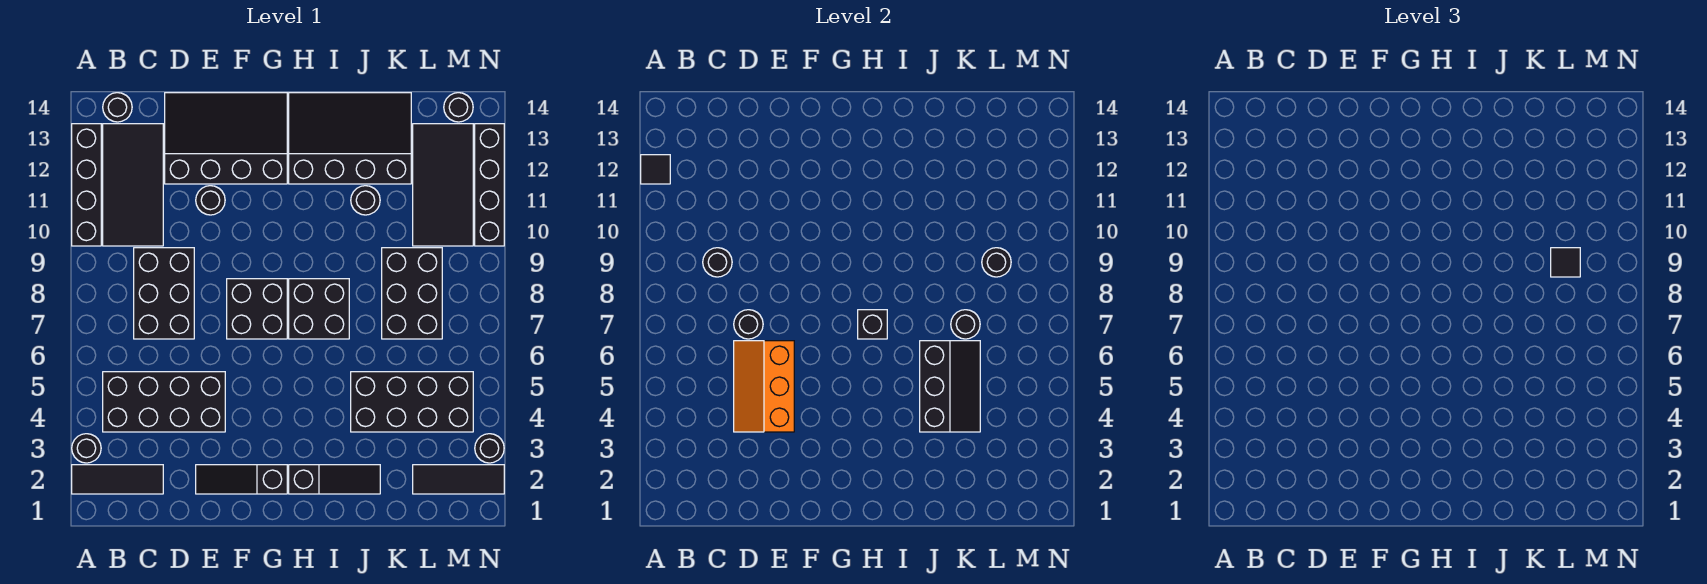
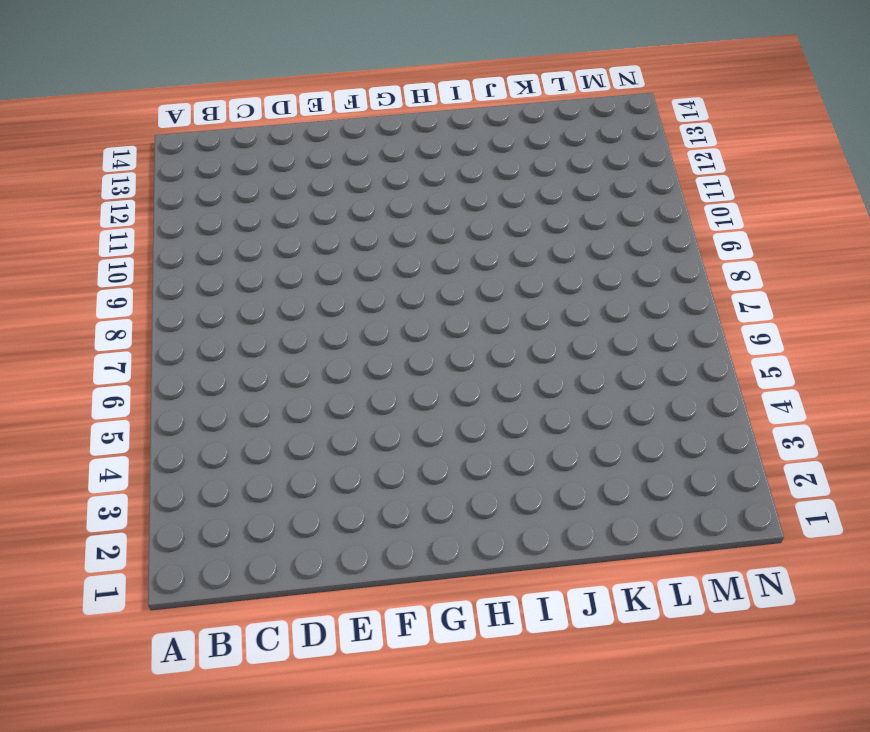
none -> black tile A2:C2 level 1
none -> black round brick A3 level 1
none -> black brick A10:A13 level 1
none -> black brick B4:E5 level 1

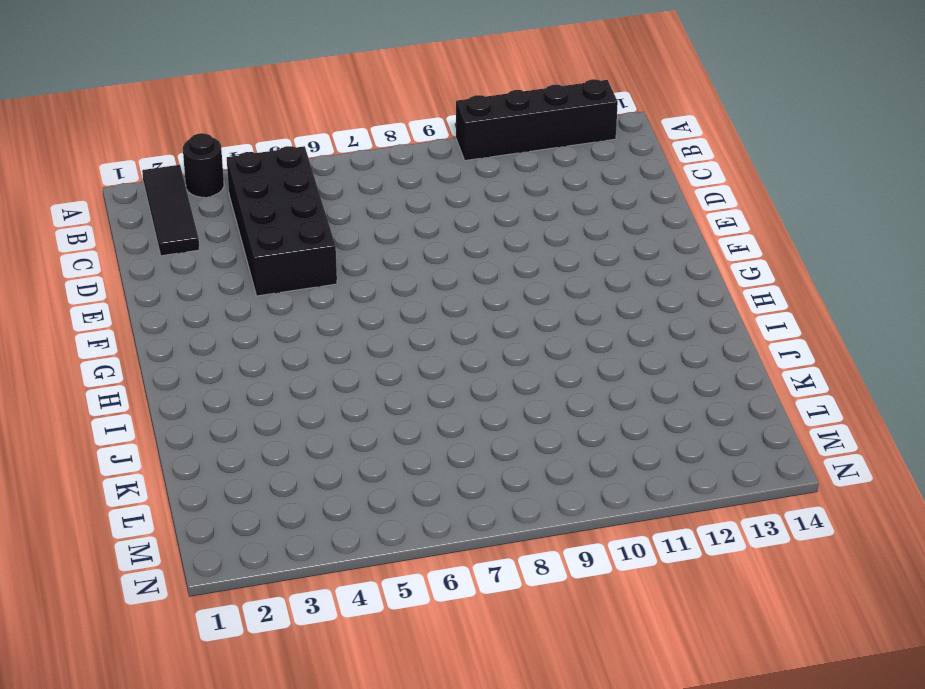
none -> black tile B10:C13 level 1
none -> black round brick B14 level 1
none -> black brick C7:D9 level 1
none -> black slope D12:G14 level 1 top 12

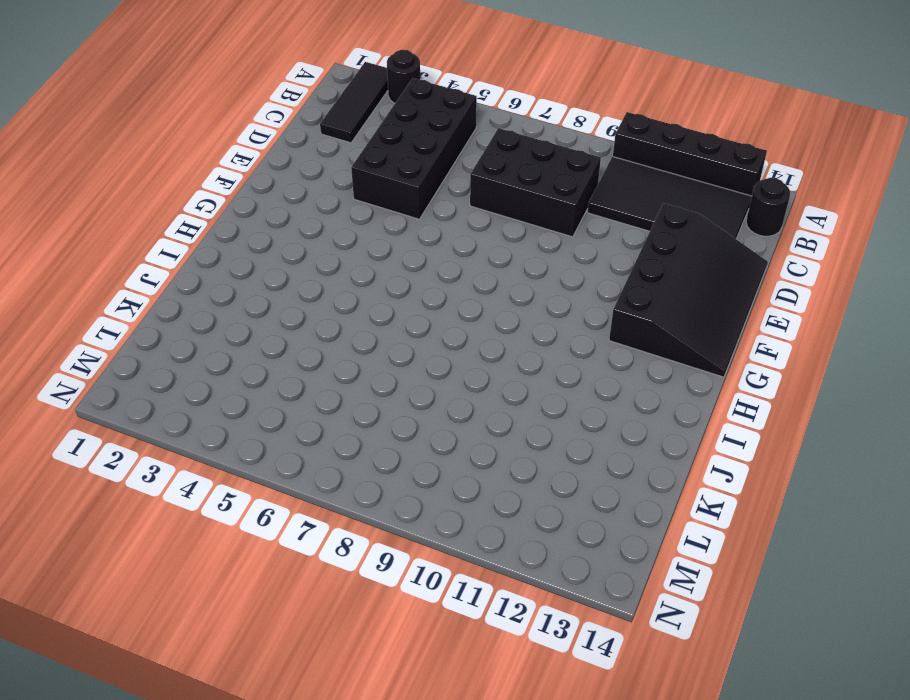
none -> black slope E2:G2 level 1 top G
none -> black round brick E11 level 1
none -> black brick F7:G8 level 1
none -> black slope H2:J2 level 1 top H

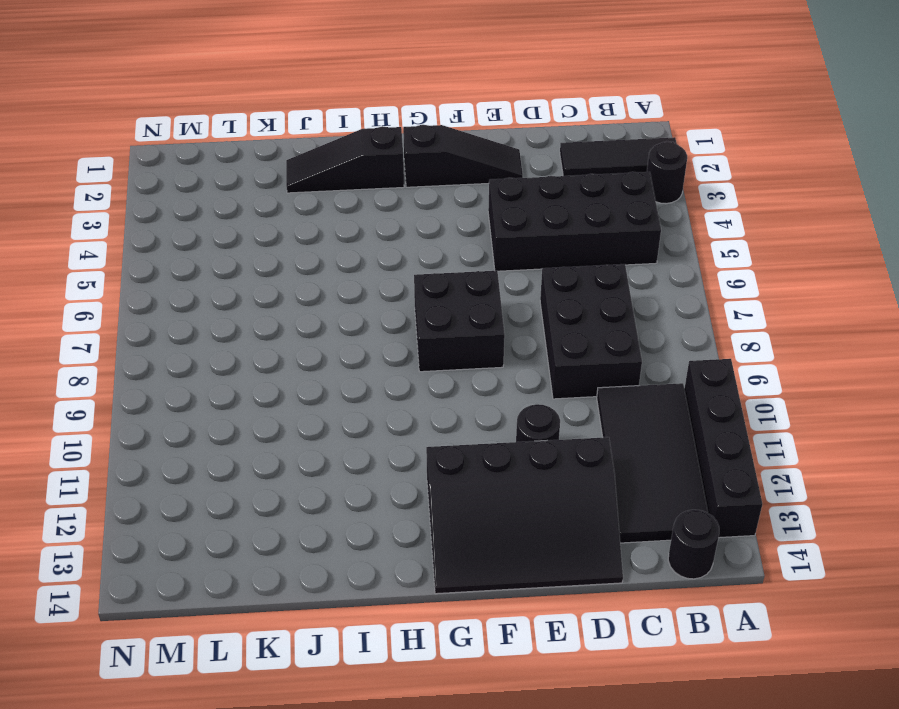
none -> black brick H7:I8 level 1
none -> black slope H12:K14 level 1 top 12
none -> black brick J4:M5 level 1
none -> black round brick J11 level 1

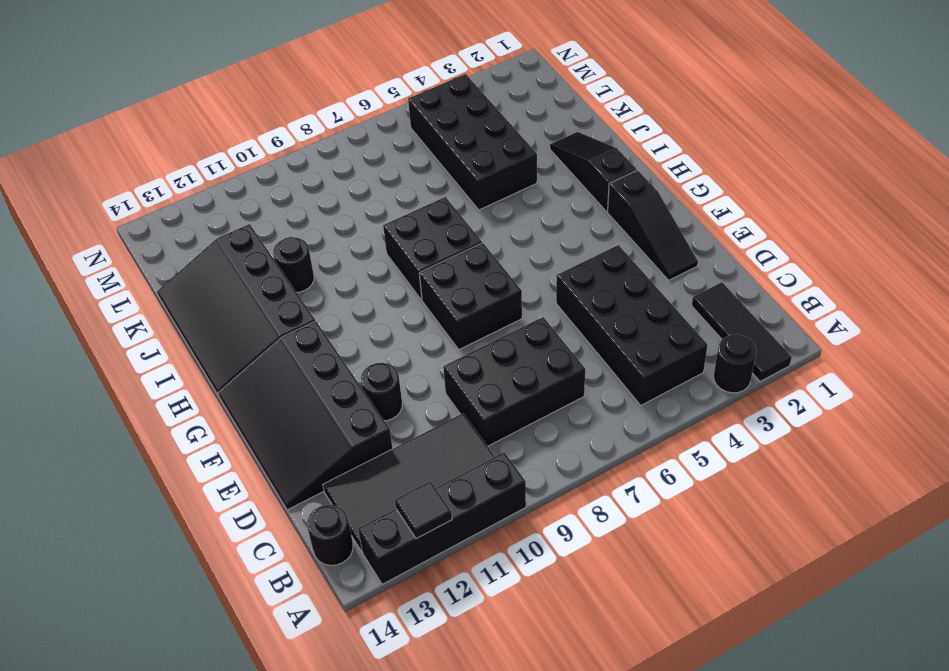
none -> black brick K7:L9 level 1
none -> black tile L2:N2 level 1
none -> black tile L10:M13 level 1
none -> black round brick M14 level 1

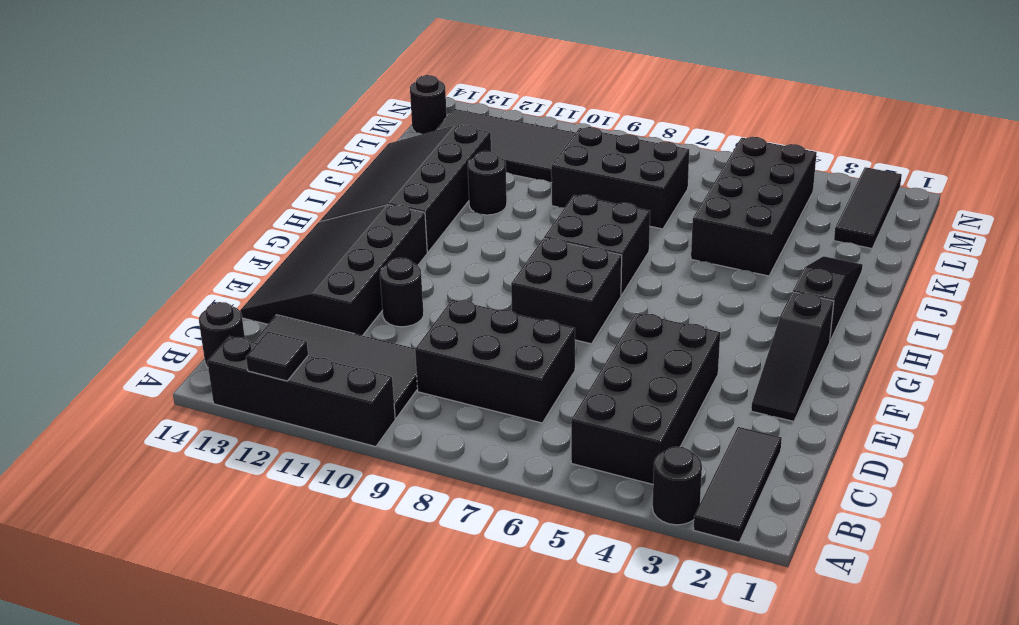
none -> black round brick N3 level 1
none -> black brick N10:N13 level 1
none -> black round brick C9 level 2
none -> orange slope D4:E6 level 2 top E

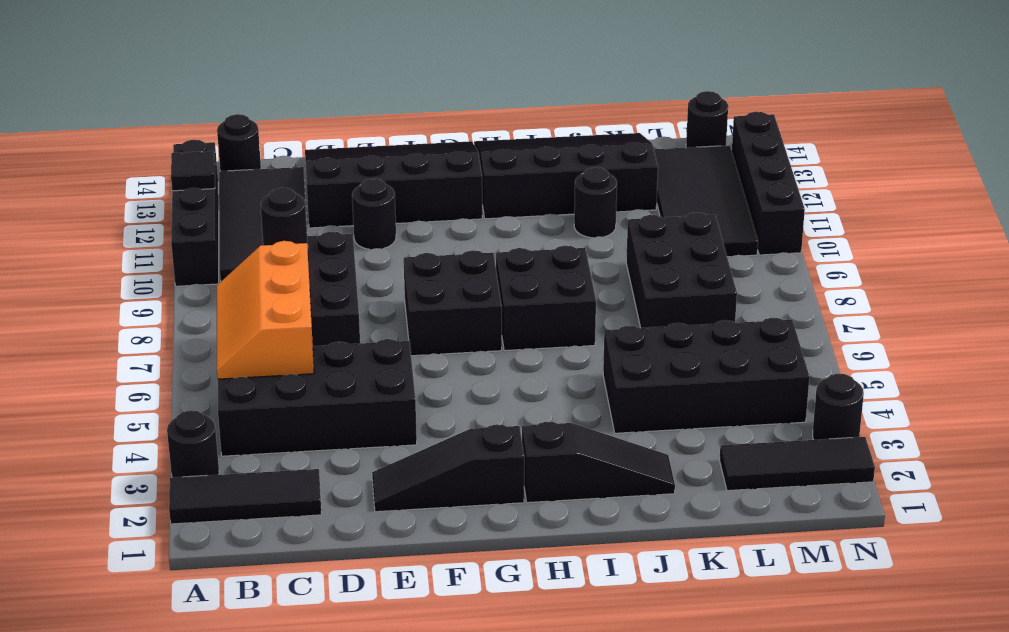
orange slope B5:C7 level 2 top C -> orange slope D4:E6 level 2 top E
none -> black round brick D7 level 2
none -> black brick H7 level 2
none -> black slope J4:K6 level 2 top J
none -> black round brick K7 level 2

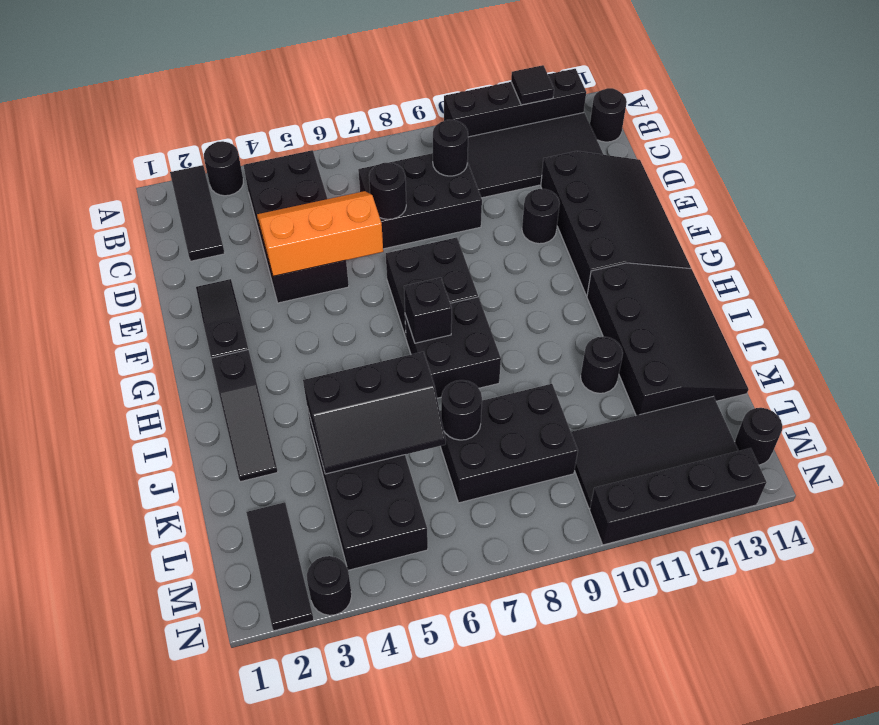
none -> black round brick L9 level 2
none -> black tile L9 level 3

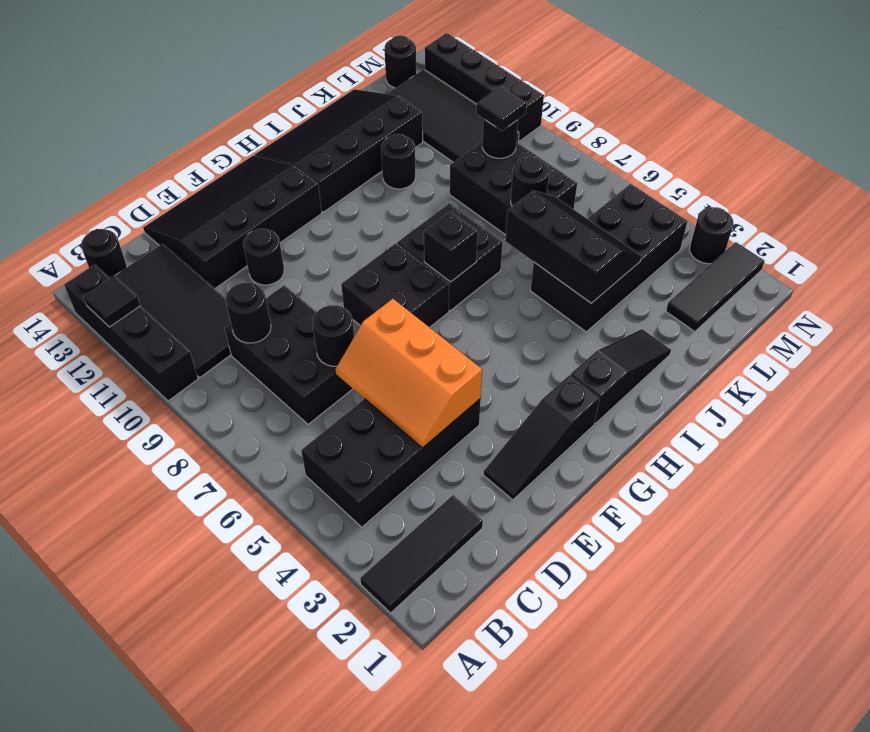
none -> black round brick A3 level 1

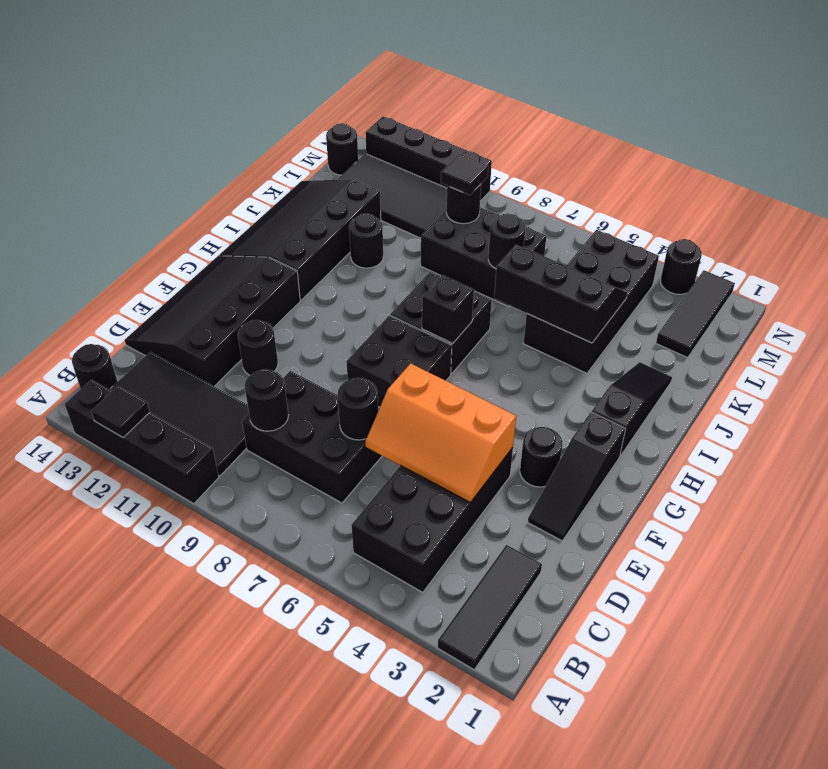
black round brick F3 level 1 -> black round brick A3 level 1

